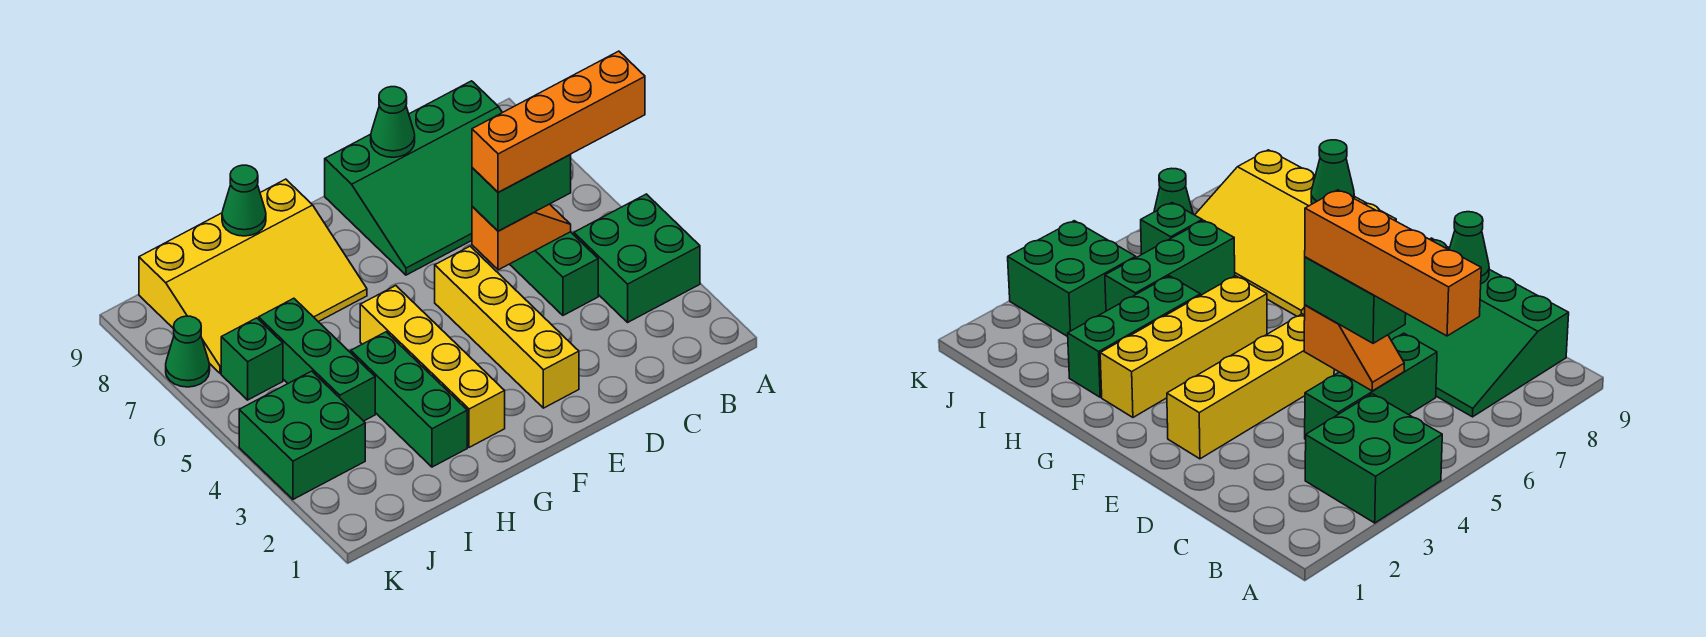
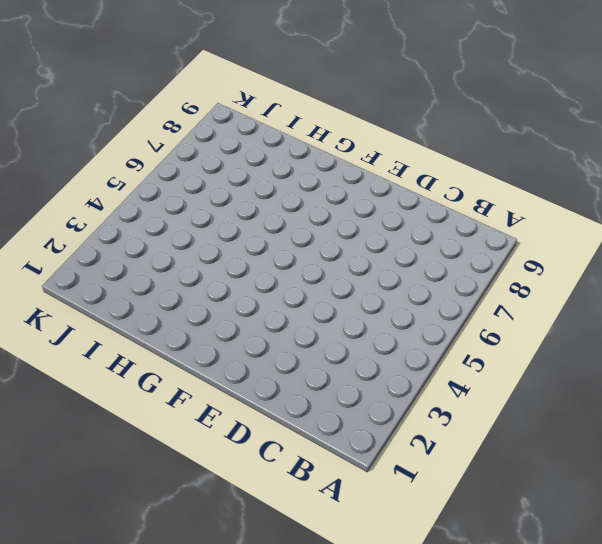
none -> green brick A3:B4 level 1
none -> green slope B7:E9 level 1 top 9
none -> green brick C4:C6 level 1

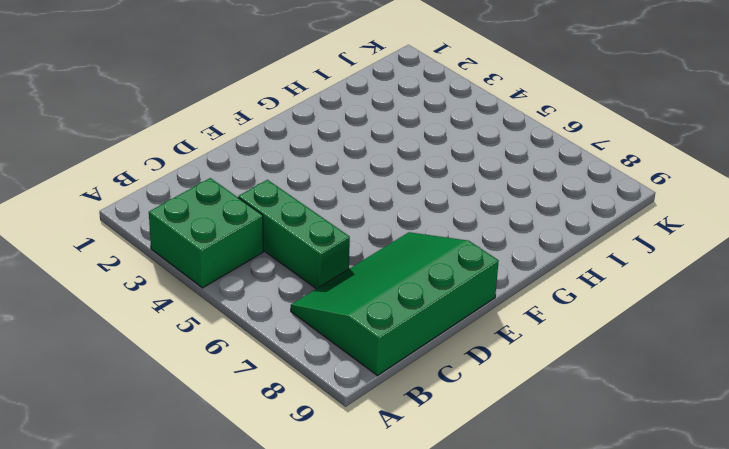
none -> yellow brick E2:E5 level 1
none -> yellow brick G2:G5 level 1
none -> yellow slope G7:J9 level 1 top 9

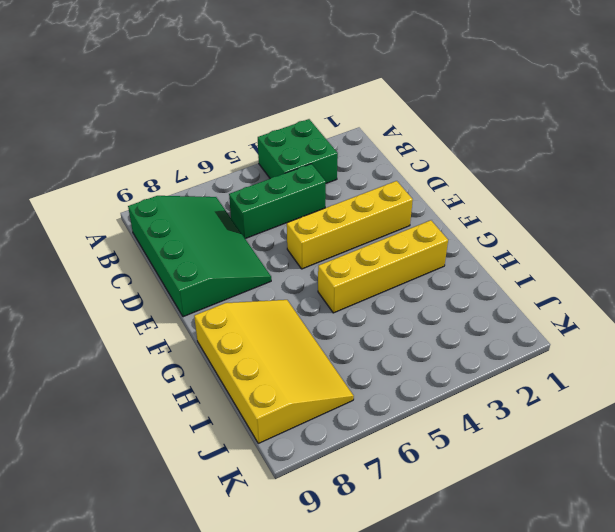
none -> green brick H2:H4 level 1
none -> green brick I4:I6 level 1
none -> green brick J3:K4 level 1

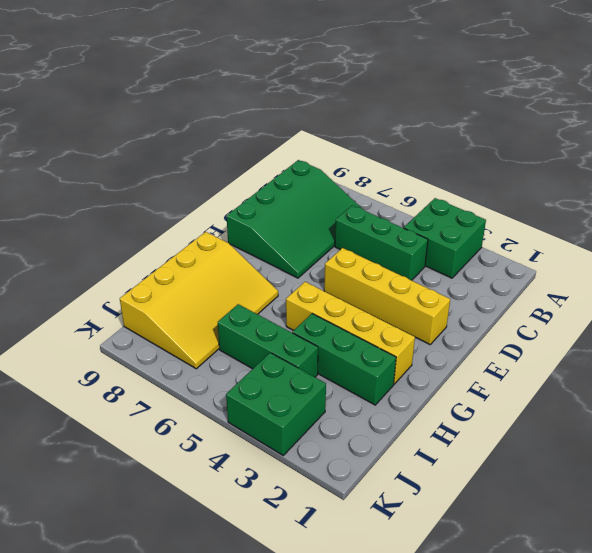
none -> green brick J6 level 1
none -> green cone K7 level 1
none -> orange slope C5:D5 level 2 top D

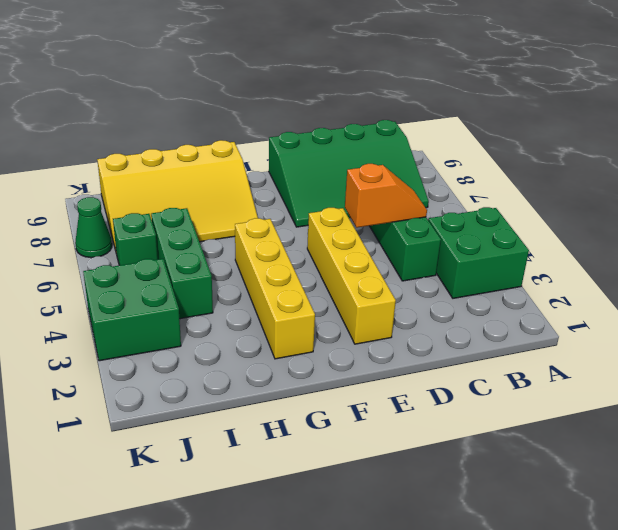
none -> green brick H2:H4 level 1
none -> green cone D9 level 2
none -> green cone H9 level 2

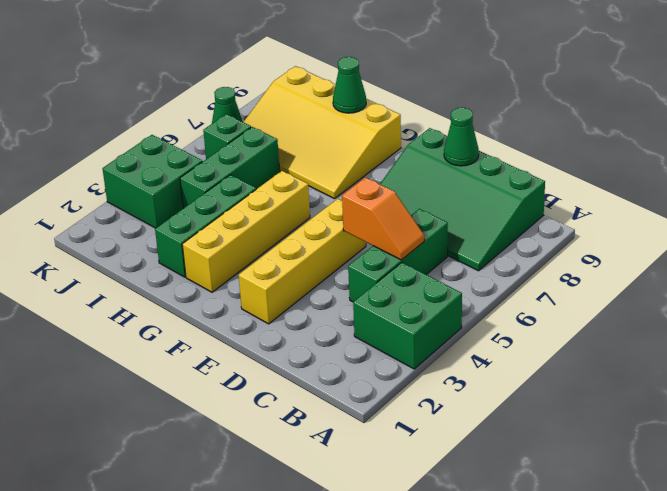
none -> green brick C5:D5 level 3
none -> orange brick A5:D5 level 4

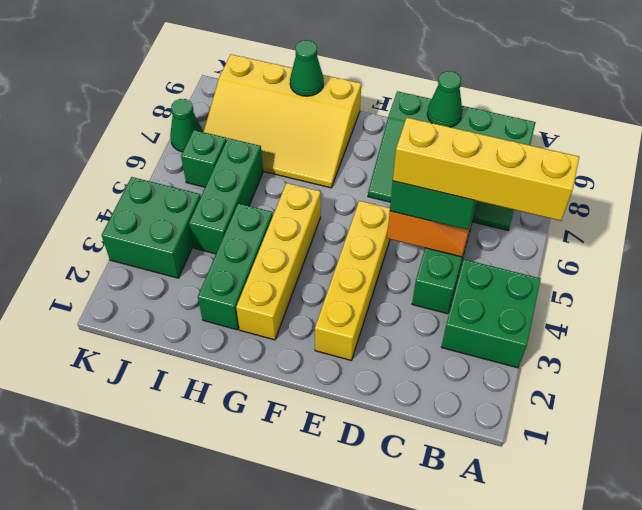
yellow brick A5:D5 level 4 -> orange brick A5:D5 level 4

